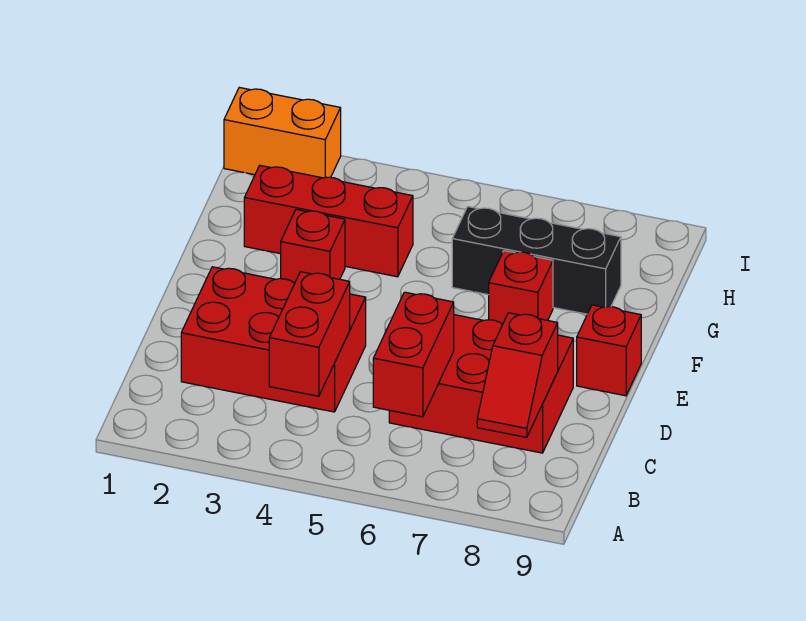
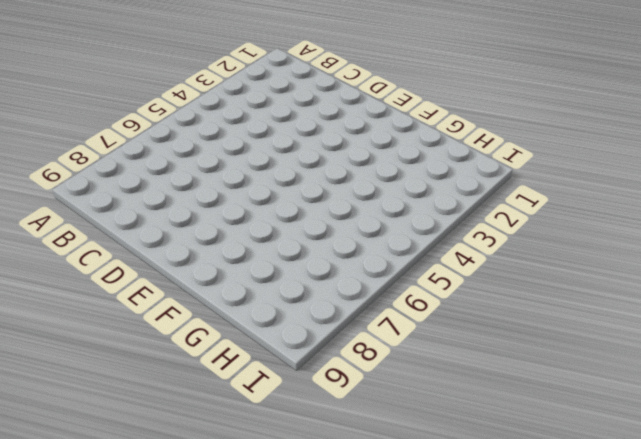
none -> red brick C2:D4 level 1
none -> red brick C6:D8 level 1

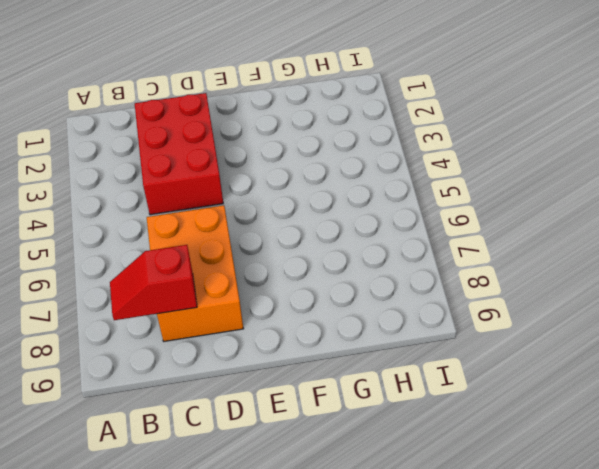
orange brick C6:D8 level 1 -> red brick C6:D8 level 1
none -> red brick E9 level 1
none -> red brick F3 level 1

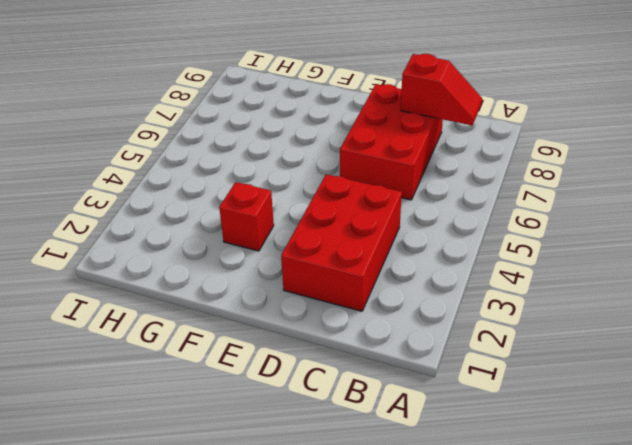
none -> red brick E9 level 1
none -> red brick F7 level 1

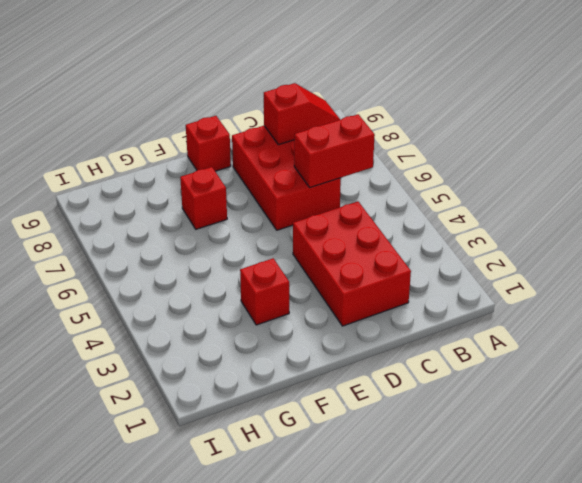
none -> red brick G2:G4 level 1
none -> black brick G6:G8 level 1

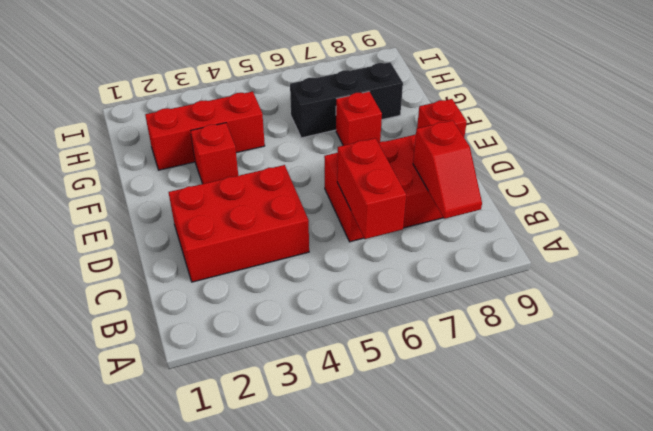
none -> orange brick I1:I2 level 1
none -> red brick B4:C4 level 2

